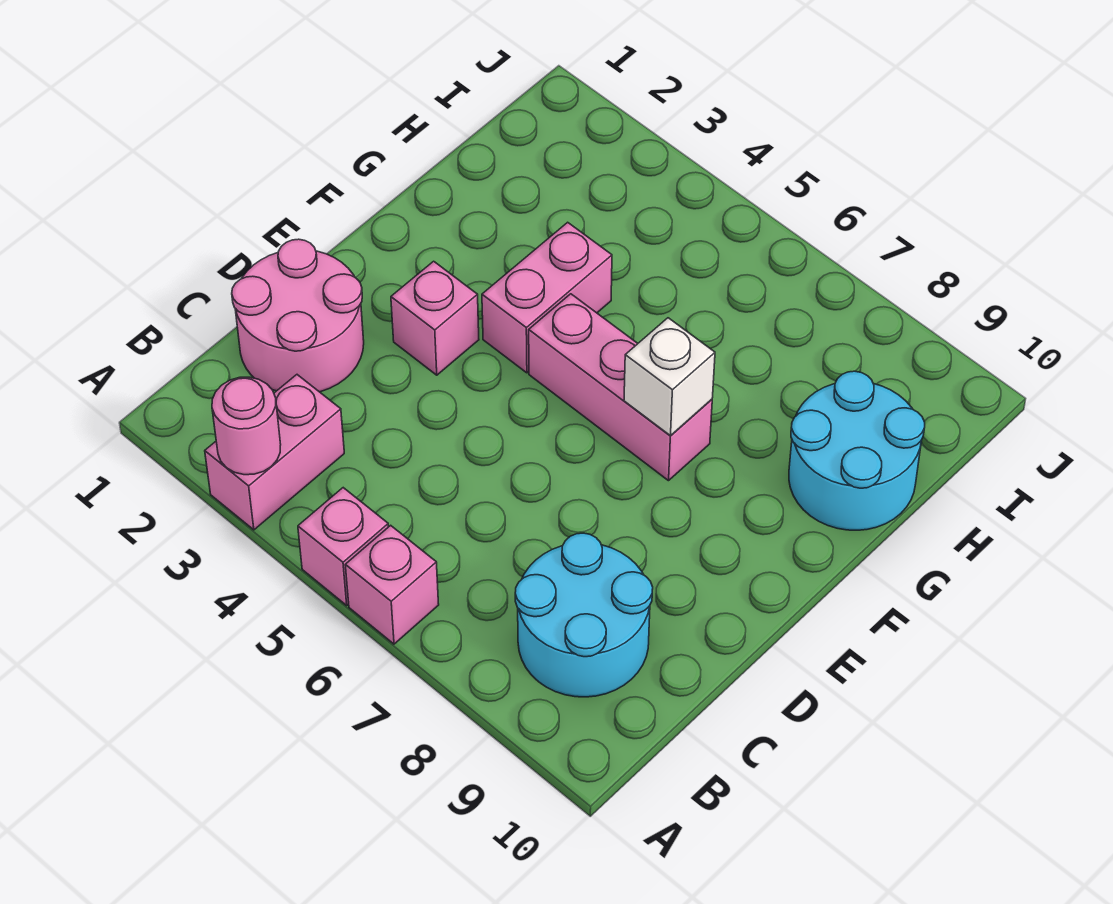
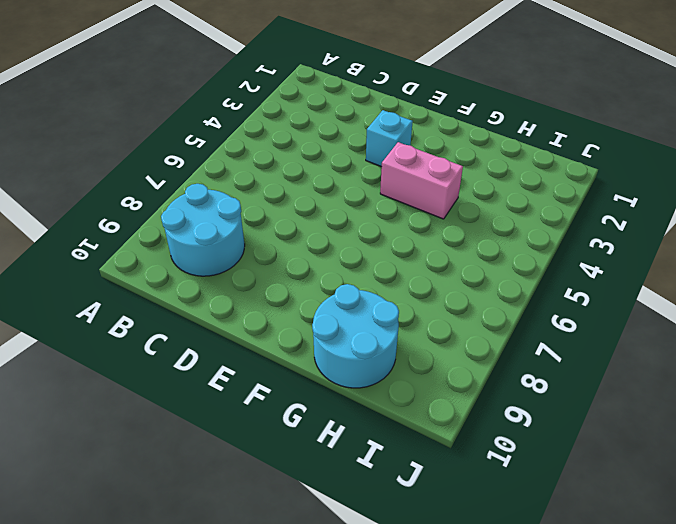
cyan brick E3 level 1 -> pink brick E3 level 1
none -> pink brick A3:B3 level 1
none -> pink brick A5 level 1

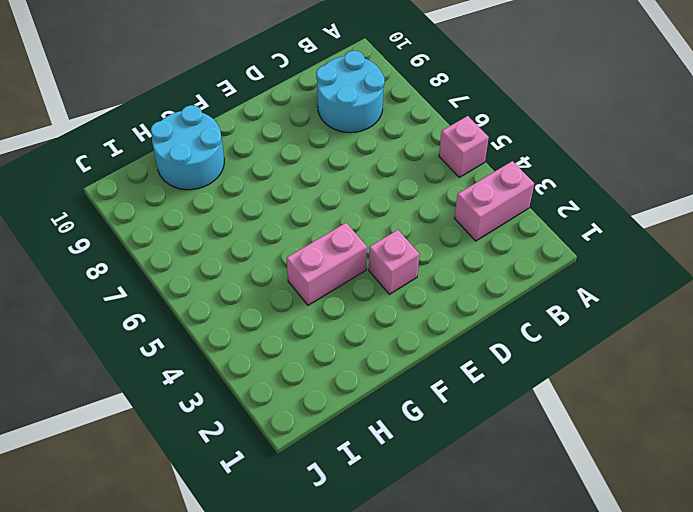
none -> pink brick A6 level 1
none -> pink round brick C1:D2 level 1

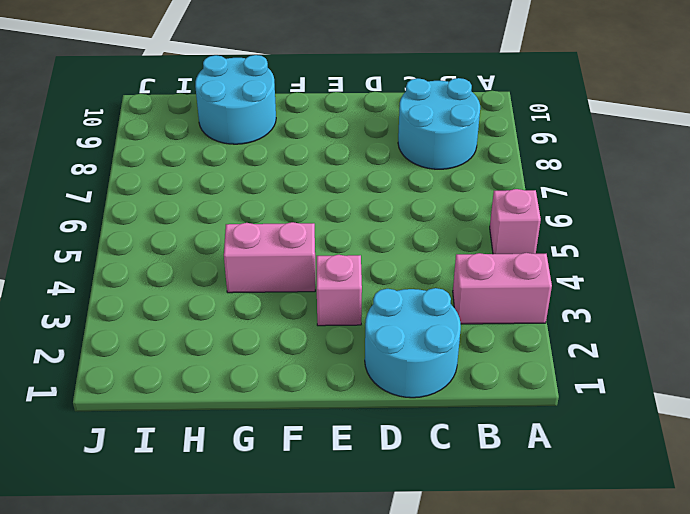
cyan round brick C1:D2 level 1 -> pink round brick C1:D2 level 1
none -> pink brick A6 level 1
none -> pink brick F5:F7 level 1

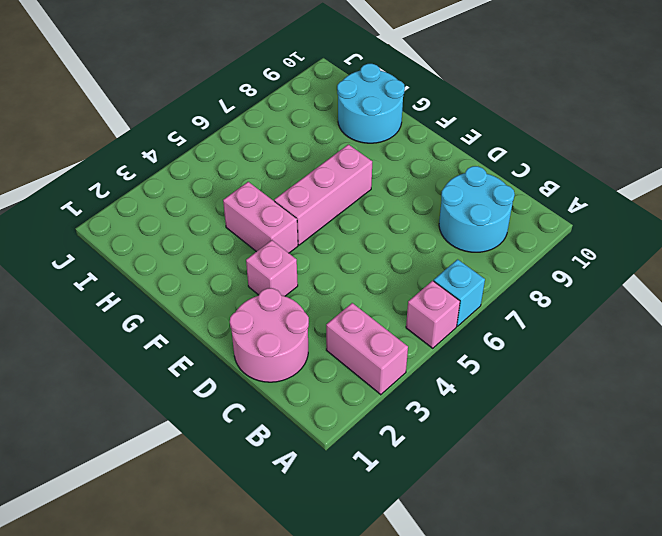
cyan brick A6 level 1 -> pink brick A6 level 1
none -> pink round brick A3 level 2
none -> white brick F7 level 2

